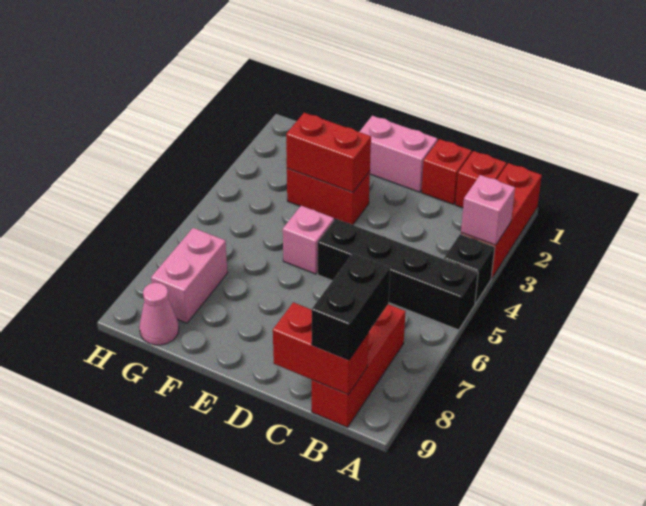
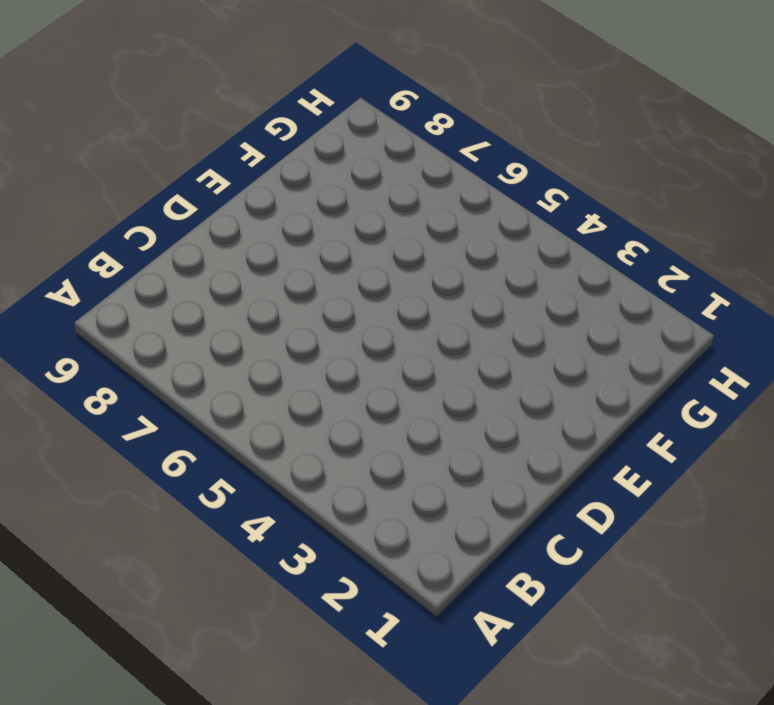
none -> red brick A1:A3 level 1
none -> black brick A4 level 1
none -> black brick A5:D5 level 1

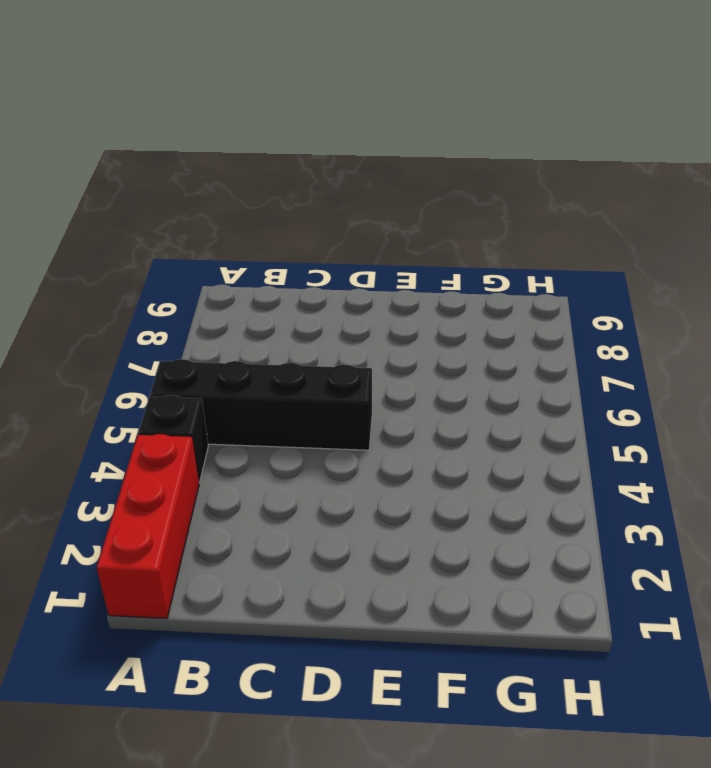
none -> red brick B1 level 1
none -> red brick B7:B9 level 1
none -> red brick C1 level 1

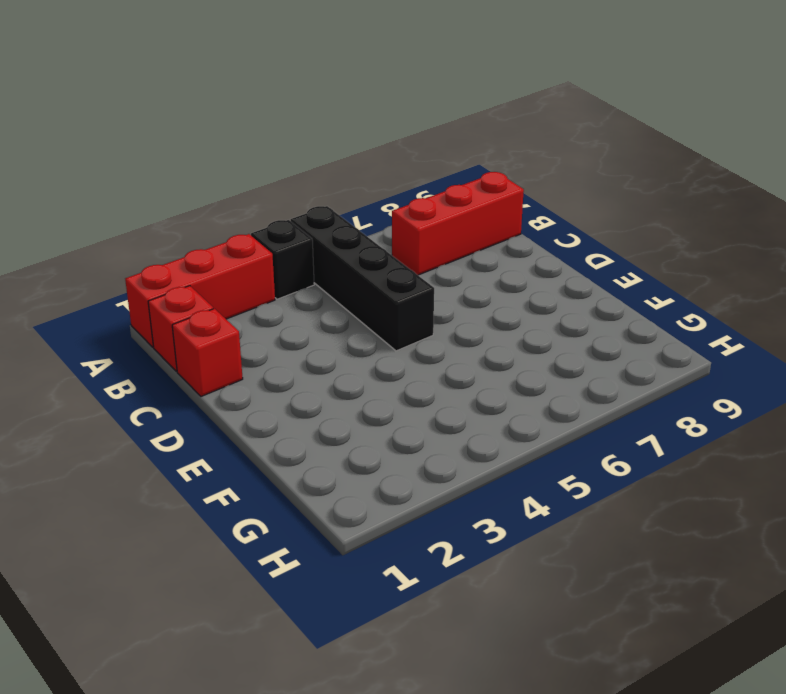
none -> pink brick D1:E1 level 1
none -> red brick E3:F3 level 1
none -> pink brick E5 level 1

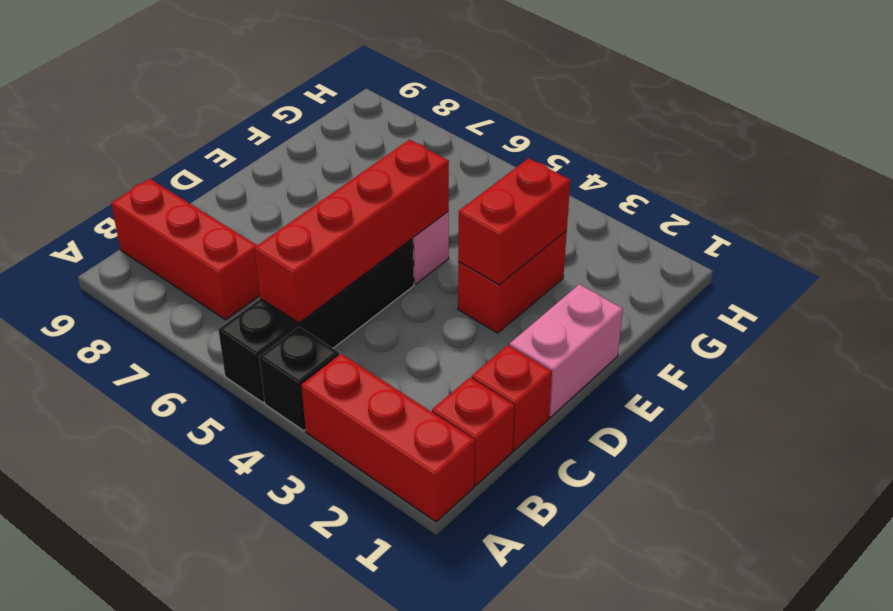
red brick B5:E5 level 2 -> none
none -> pink brick G7:G8 level 1
none -> pink cone G9 level 1
none -> pink brick A3 level 2

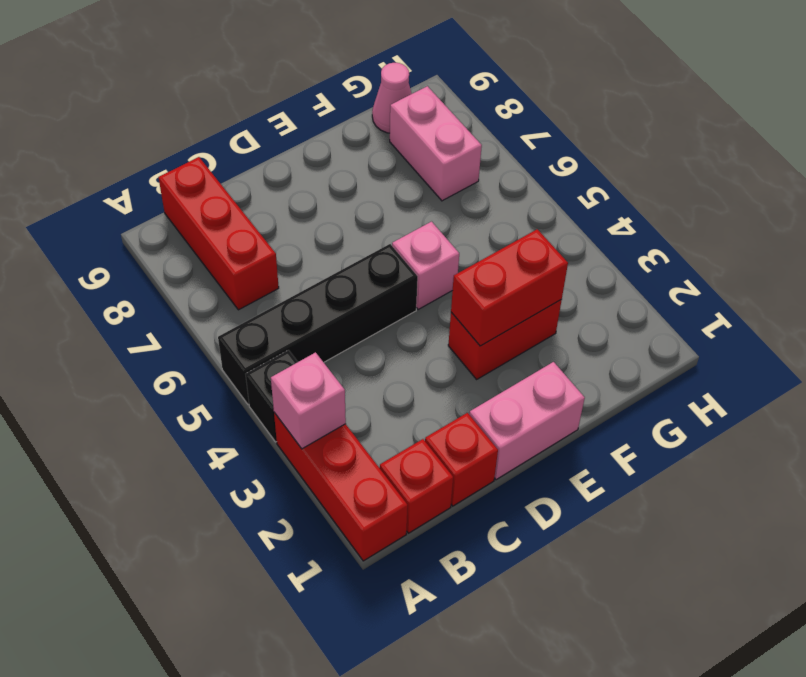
none -> red brick B9:C9 level 2
none -> black brick B8:B9 level 3

